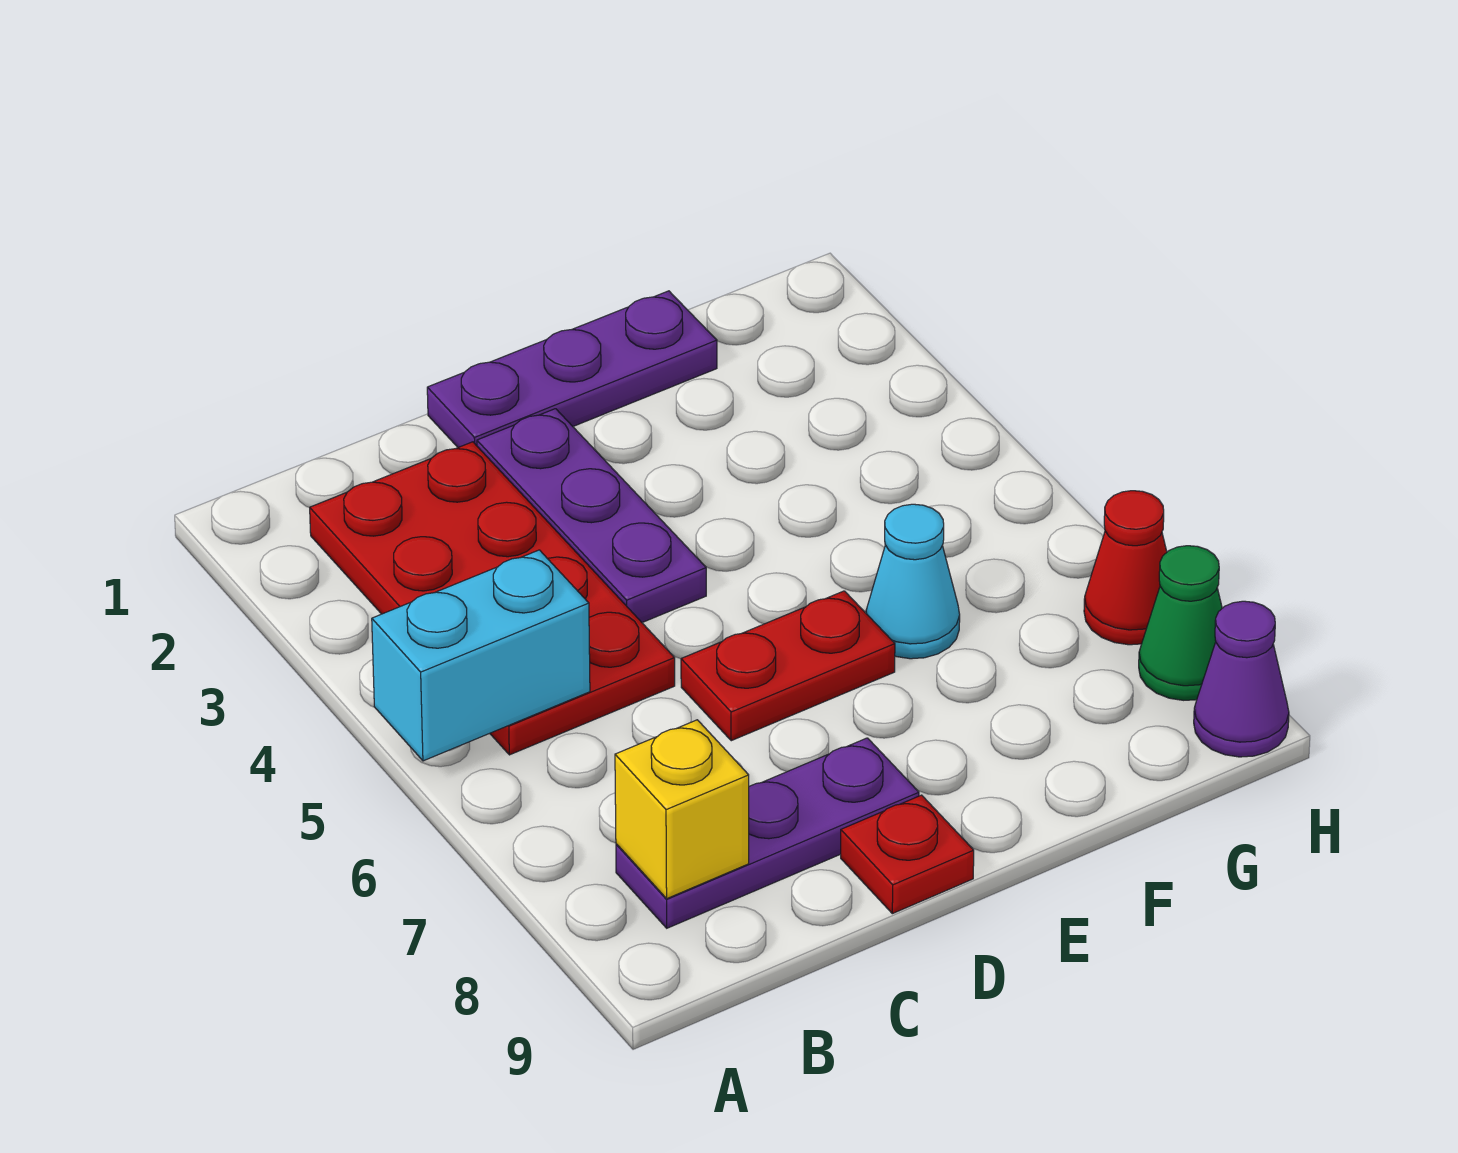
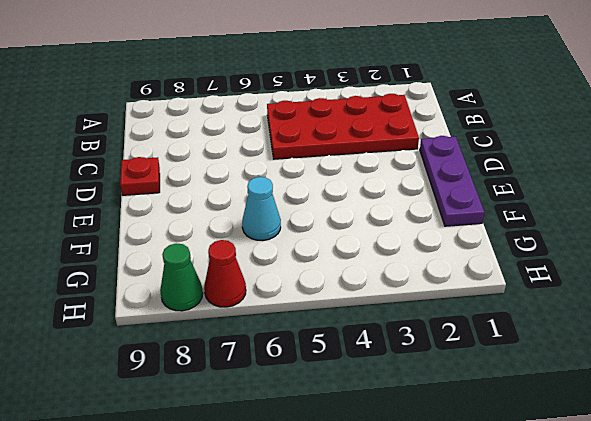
none -> purple plate B8:D8 level 1
none -> purple plate D2:D4 level 1
none -> red plate D6:E6 level 1

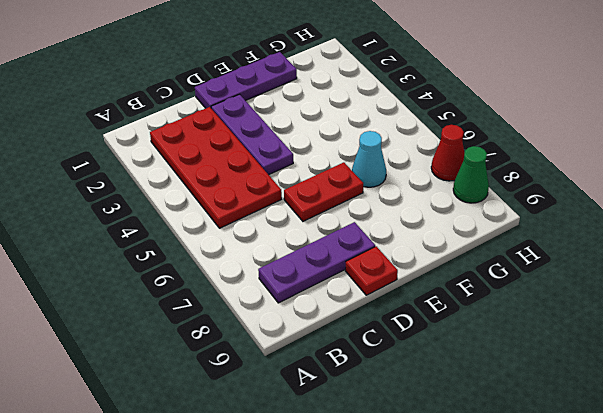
none -> purple cone H9 level 1
none -> cyan brick A5:B5 level 2
none -> yellow brick B8 level 2

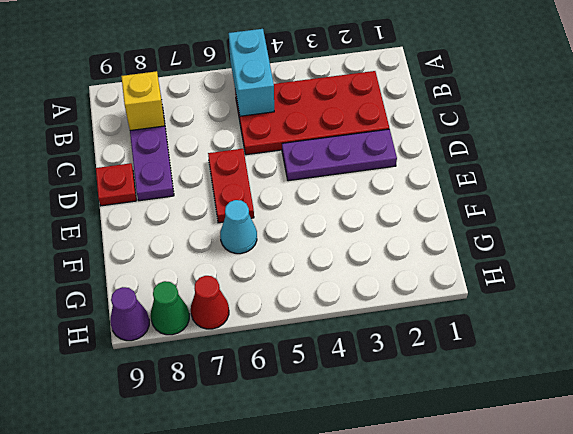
none -> purple plate D1:F1 level 1

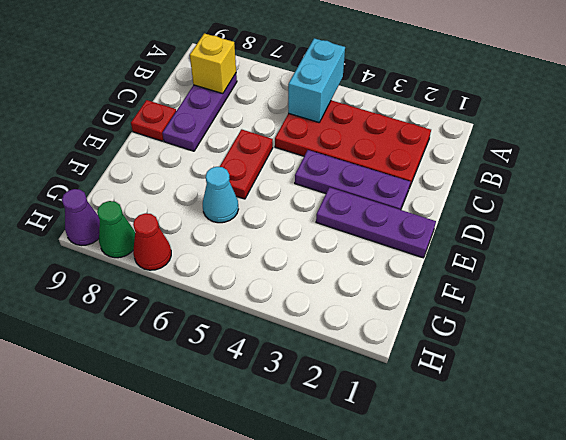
purple plate E1:E3 level 1 -> purple plate D1:F1 level 1

